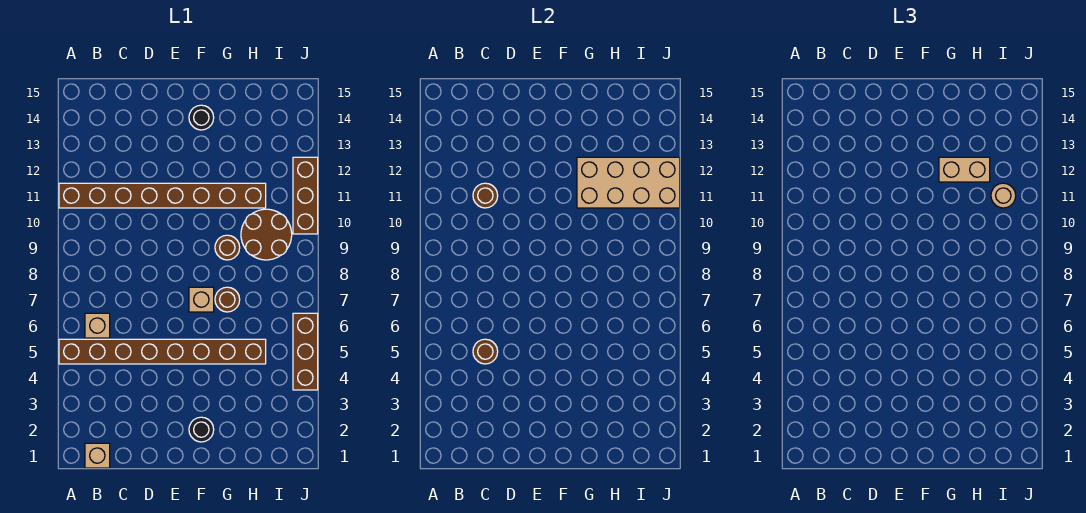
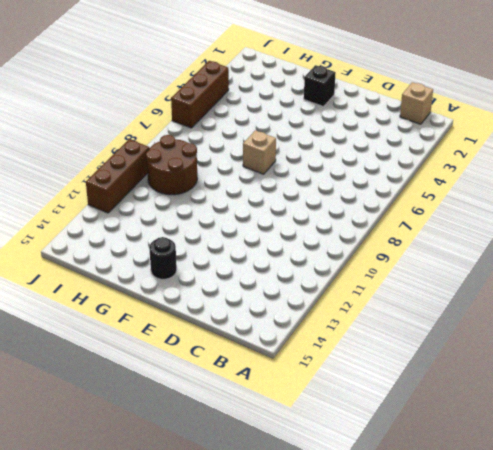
black brick F2 level 1 -> black round brick F2 level 1
none -> brown brick A5:H5 level 1
none -> brown brick A11:H11 level 1
none -> tan brick B6 level 1

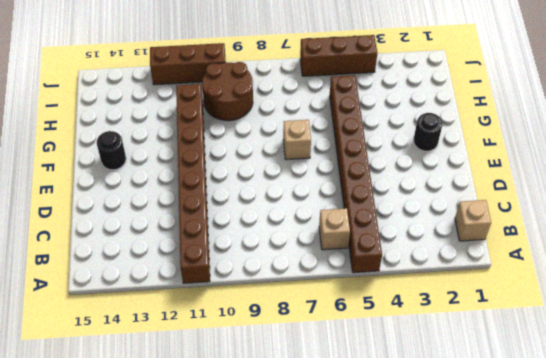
none -> brown round brick G7 level 1
none -> brown round brick G9 level 1
none -> brown round brick C5 level 2

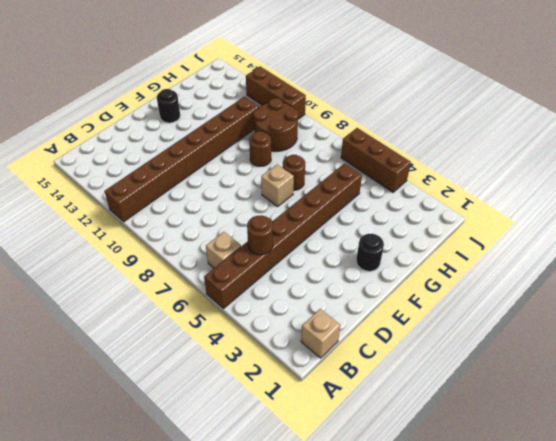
none -> brown round brick C11 level 2
none -> tan brick G11:J12 level 2
none -> tan brick G12:H12 level 3

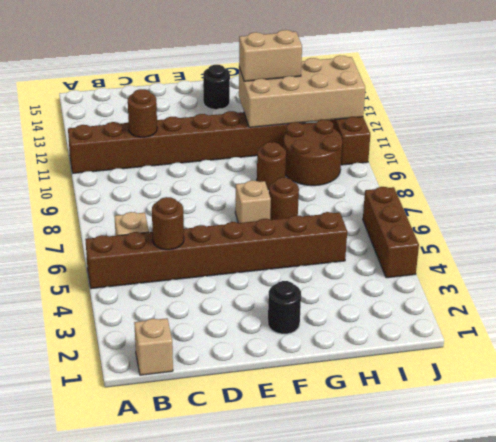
none -> tan round brick I11 level 3

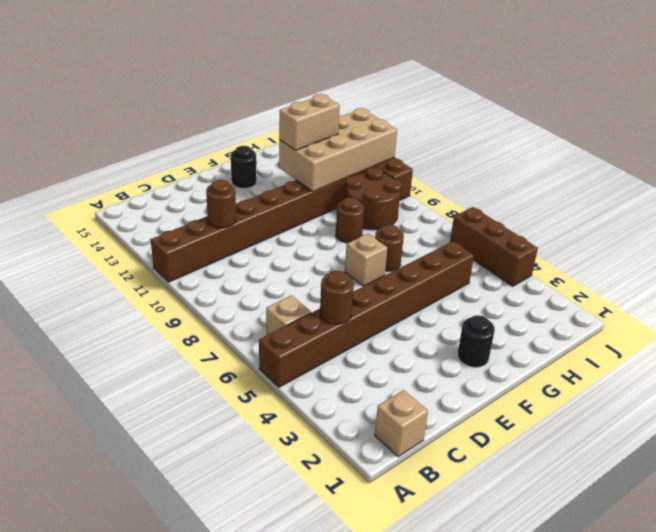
none -> tan round brick I11 level 3

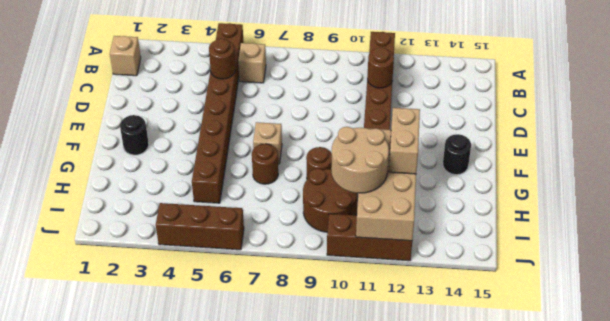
tan round brick H10:I11 level 3 -> tan round brick I11 level 3

